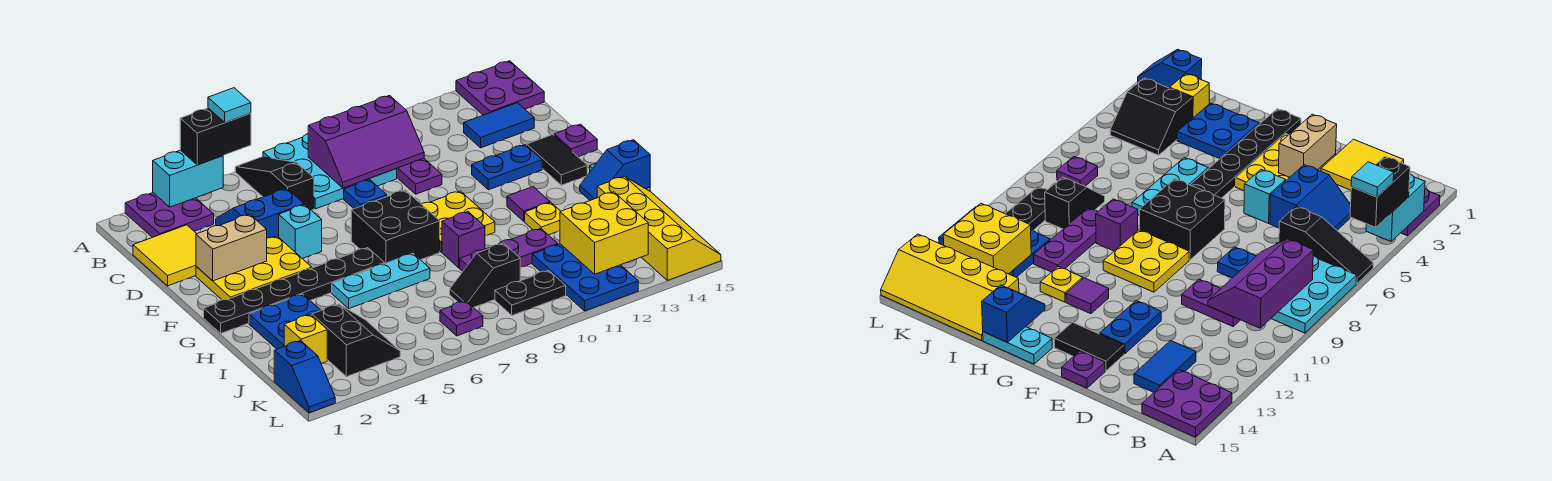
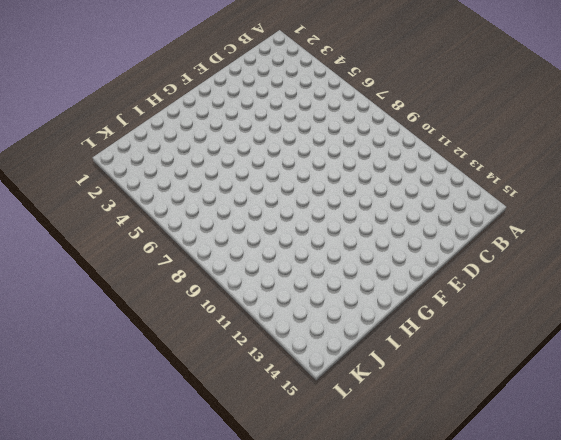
none -> purple plate A2:B3 level 1
none -> black slope A6:C6 level 1 top C
none -> cyan plate A7:C9 level 1
none -> purple plate A14:B15 level 1

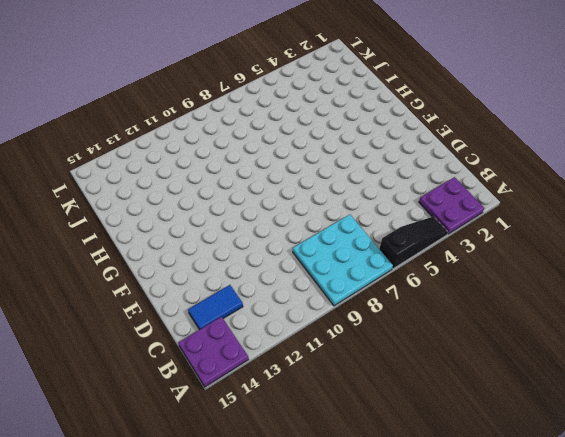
black slope A4:A6 level 1 top 6 -> black slope A6:C6 level 1 top C
none -> yellow tile C1:D2 level 1
none -> blue slope C4:D5 level 1 top D
none -> purple plate C10:D10 level 1
none -> blue plate D8 level 1

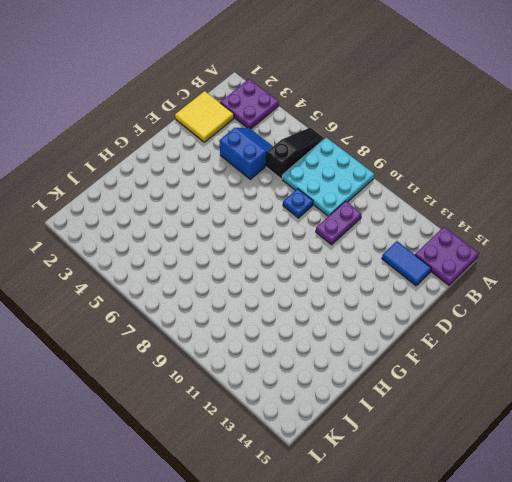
none -> yellow plate E2:F4 level 1
none -> cyan brick E5 level 1
none -> blue plate E12:E13 level 1
none -> black tile E14:F14 level 1

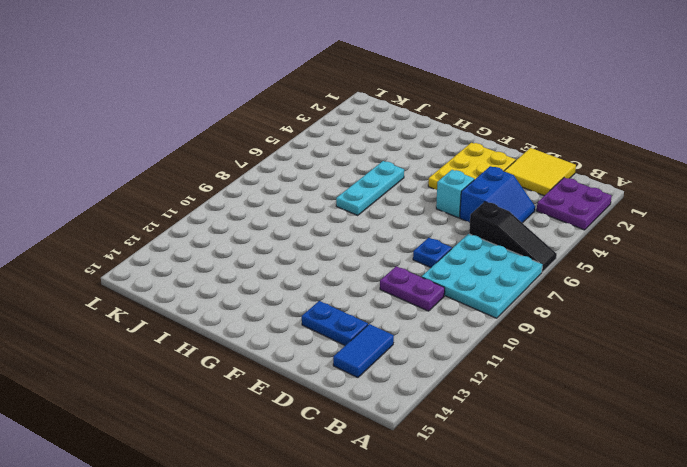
blue plate D13:E13 level 1 -> blue plate E12:E13 level 1
none -> purple plate A14:B15 level 1
none -> black tile E14:F14 level 1
none -> purple plate E15 level 1
none -> black brick F7:G8 level 1

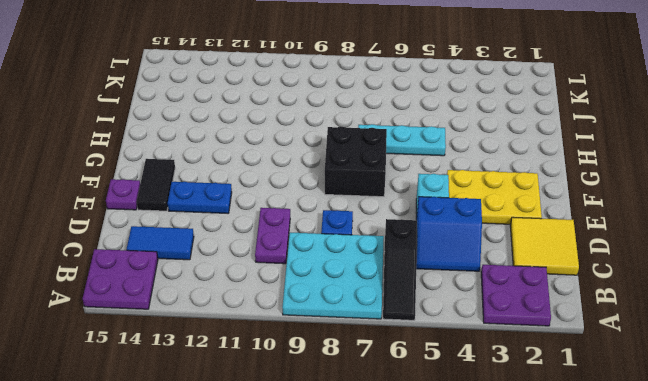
none -> yellow plate F9:G10 level 1
none -> black plate G1:G6 level 1
none -> purple tile G12 level 1
none -> cyan plate G15:H15 level 1

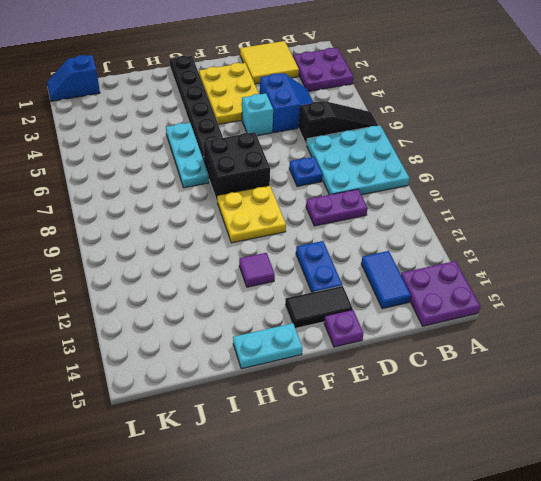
none -> blue plate H2:I3 level 1
none -> purple brick H9 level 1
none -> yellow plate H12 level 1
none -> purple plate I9:I11 level 1

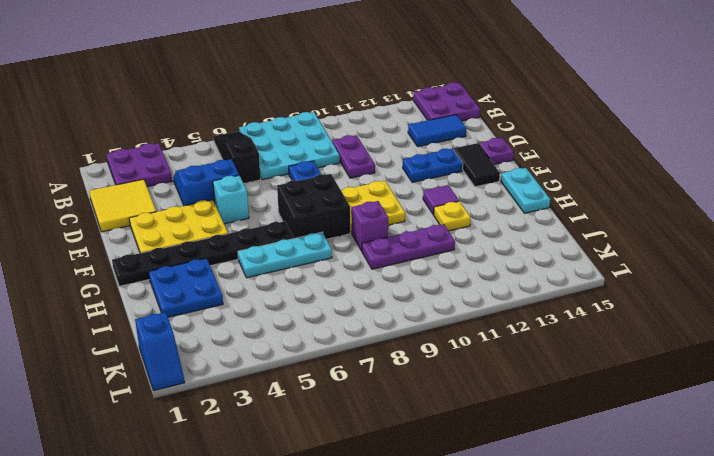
none -> yellow slope I14:L15 level 1 top 14
none -> yellow brick J2 level 1
none -> black slope J3:K4 level 1 top 3
none -> black slope J8:J9 level 1 top 9

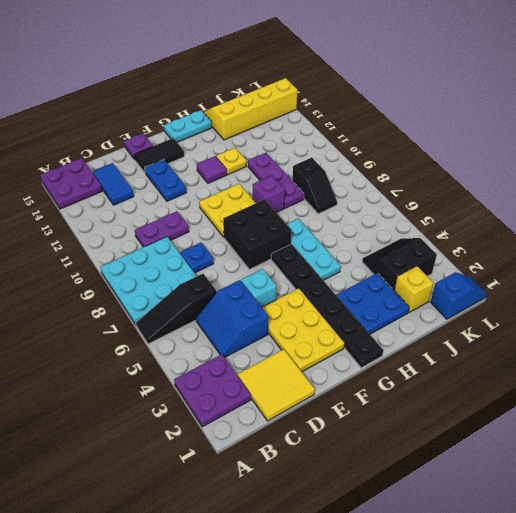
none -> blue plate J11:L12 level 1
none -> purple plate K7 level 1
none -> black plate K9:K10 level 1
none -> cyan brick A3:A4 level 2

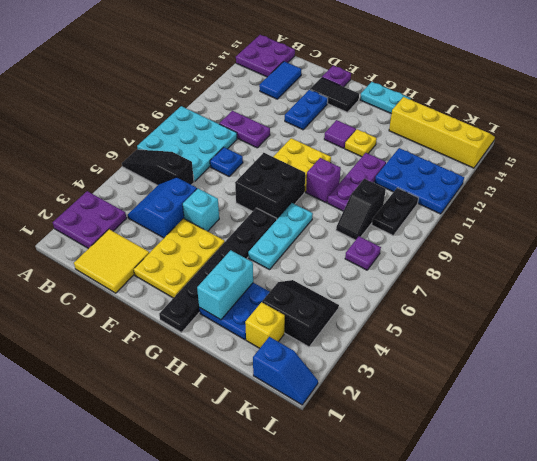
cyan brick H2:H3 level 2 -> cyan brick A3:A4 level 2
none -> purple slope B8:C10 level 2 top B
none -> tan brick E2:E3 level 2
none -> blue slope H14:H15 level 2 top 15
none -> yellow brick J12:K13 level 2

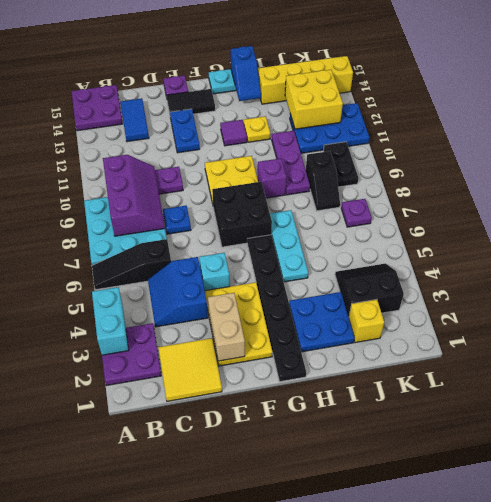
none -> blue slope K1:L1 level 1 top K
none -> black brick A4:A5 level 3
none -> cyan tile A5 level 4

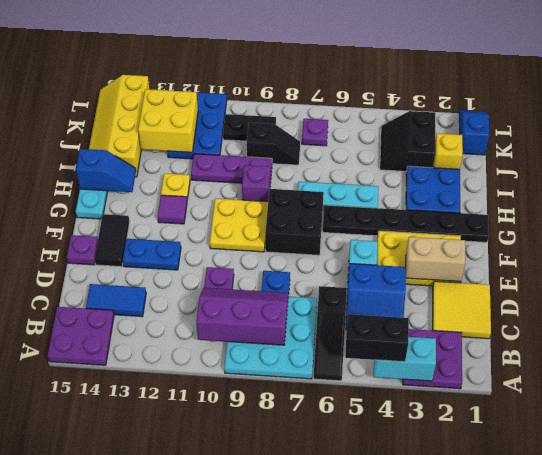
none -> cyan tile A5 level 4

